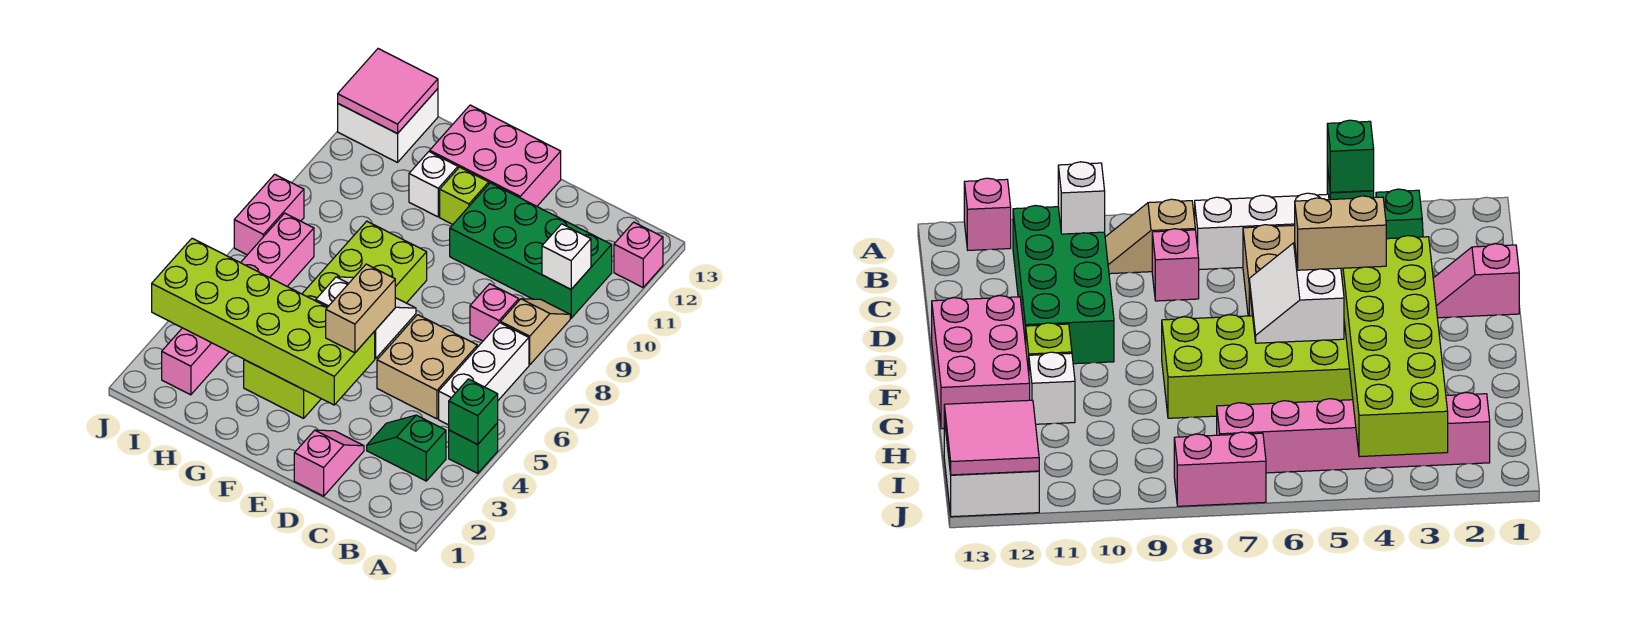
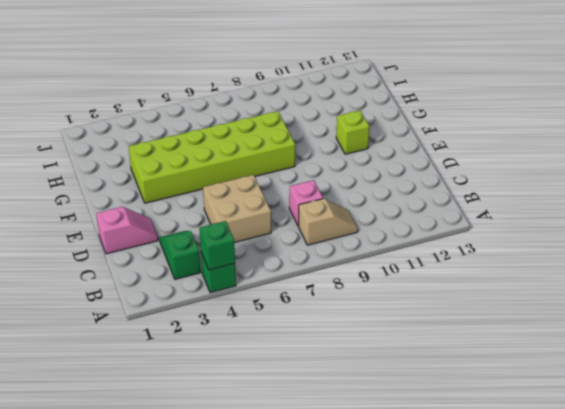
none -> pink brick A12 level 1
none -> white brick B5:B7 level 1
none -> green brick B10:E11 level 1

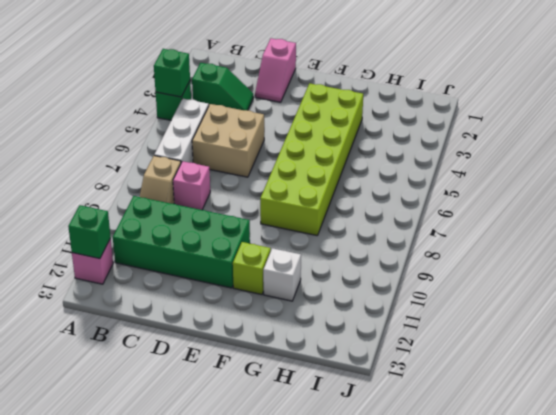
green brick A12 level 2 -> none
none -> pink brick E12:G13 level 1
none -> pink brick I2:I7 level 1
none -> white brick I12:J13 level 1

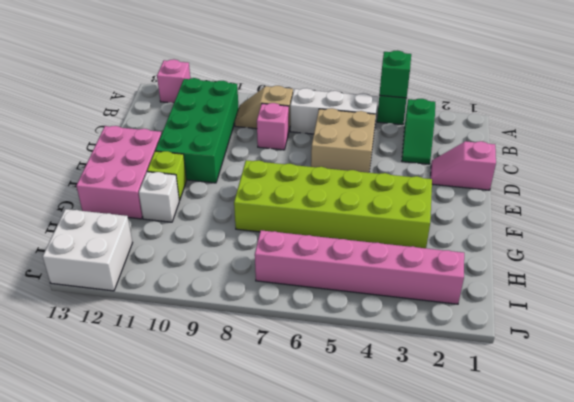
none -> pink brick J7:J8 level 1
none -> white brick B10 level 2
none -> lime brick E3:J4 level 2

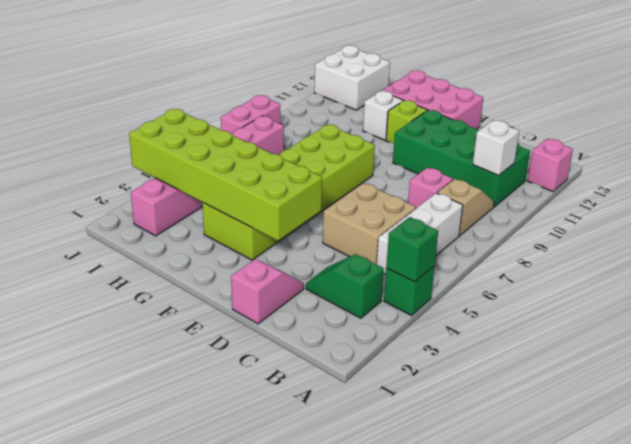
none -> white slope E5:F6 level 2 top 5
none -> pink tile I12:J13 level 2
none -> tan brick E4:E5 level 3

